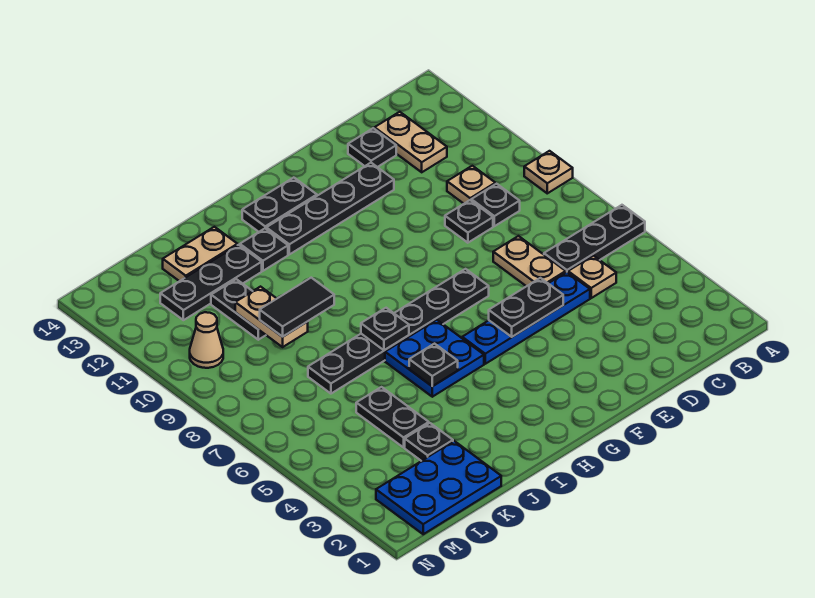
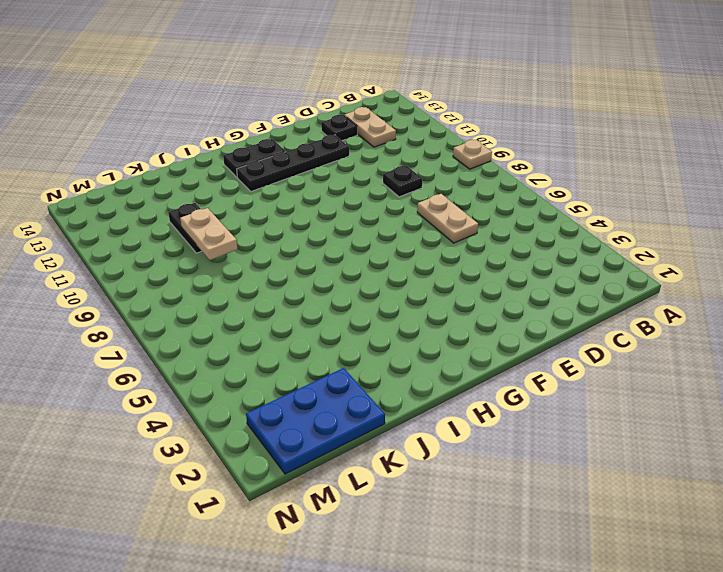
none -> black plate A6:C6 level 1
none -> tan plate C5 level 1
none -> black plate C9 level 1

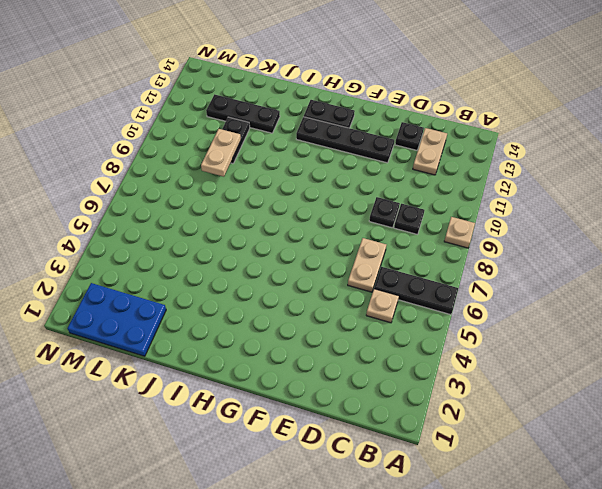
none -> tan plate C10 level 1
none -> blue plate D5:G5 level 1
none -> black plate F7:K7 level 1

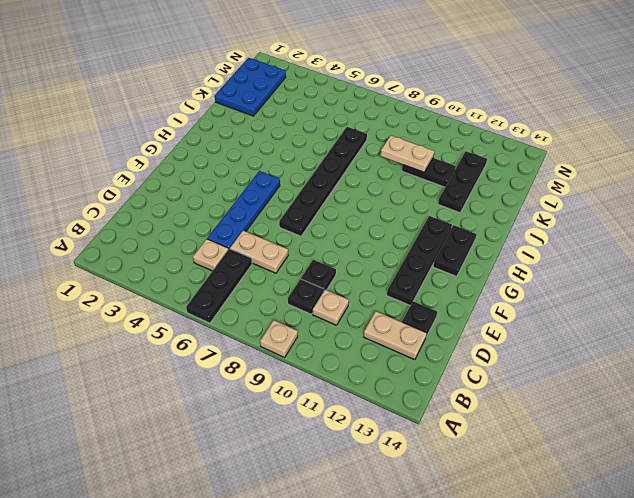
none -> blue plate H5:I6 level 1
none -> black plate I12 level 1
none -> tan plate J13:K13 level 1

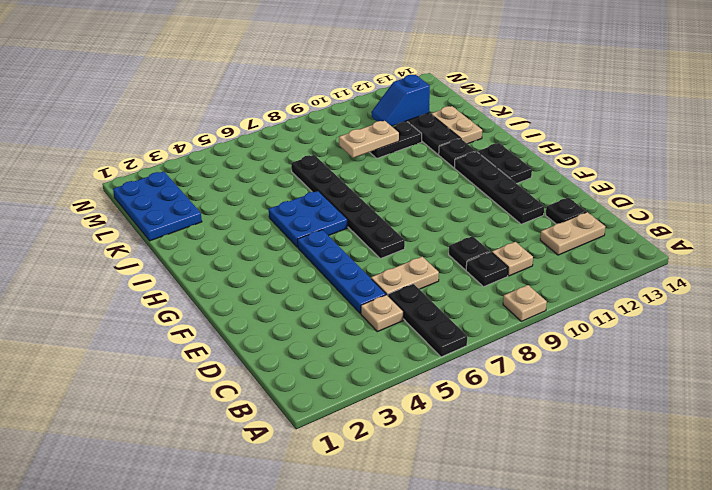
blue slope L11:L12 level 2 top 12 -> none
none -> black plate K3 level 1
none -> black plate K4:K5 level 1
none -> tan cone M10 level 1

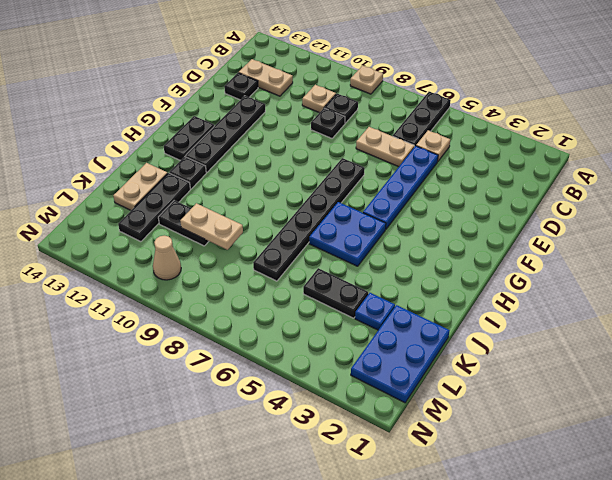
blue plate K3 level 1 -> black plate K3 level 1
none -> black plate E5:F5 level 2
none -> black plate I5 level 2
none -> black plate I7 level 2

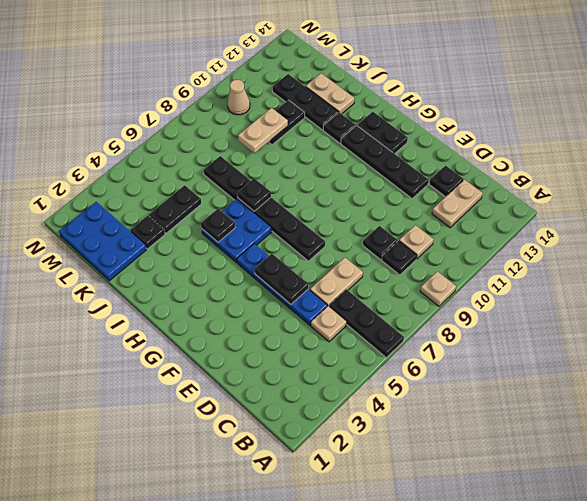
none -> black tile J9:K9 level 3

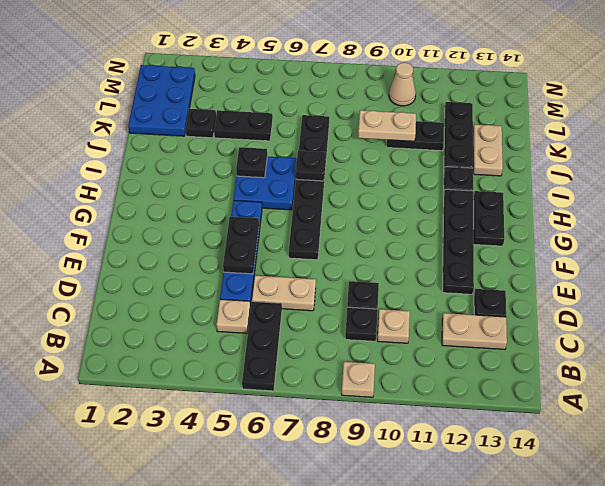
none -> black tile J9:K9 level 3

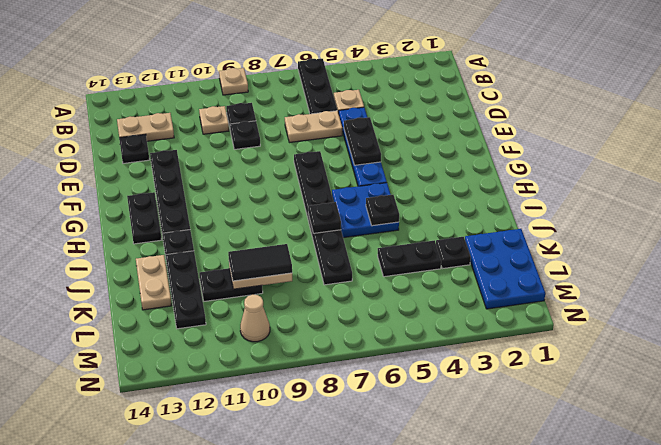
black tile K9:K10 level 3 -> black tile J9:K9 level 3

